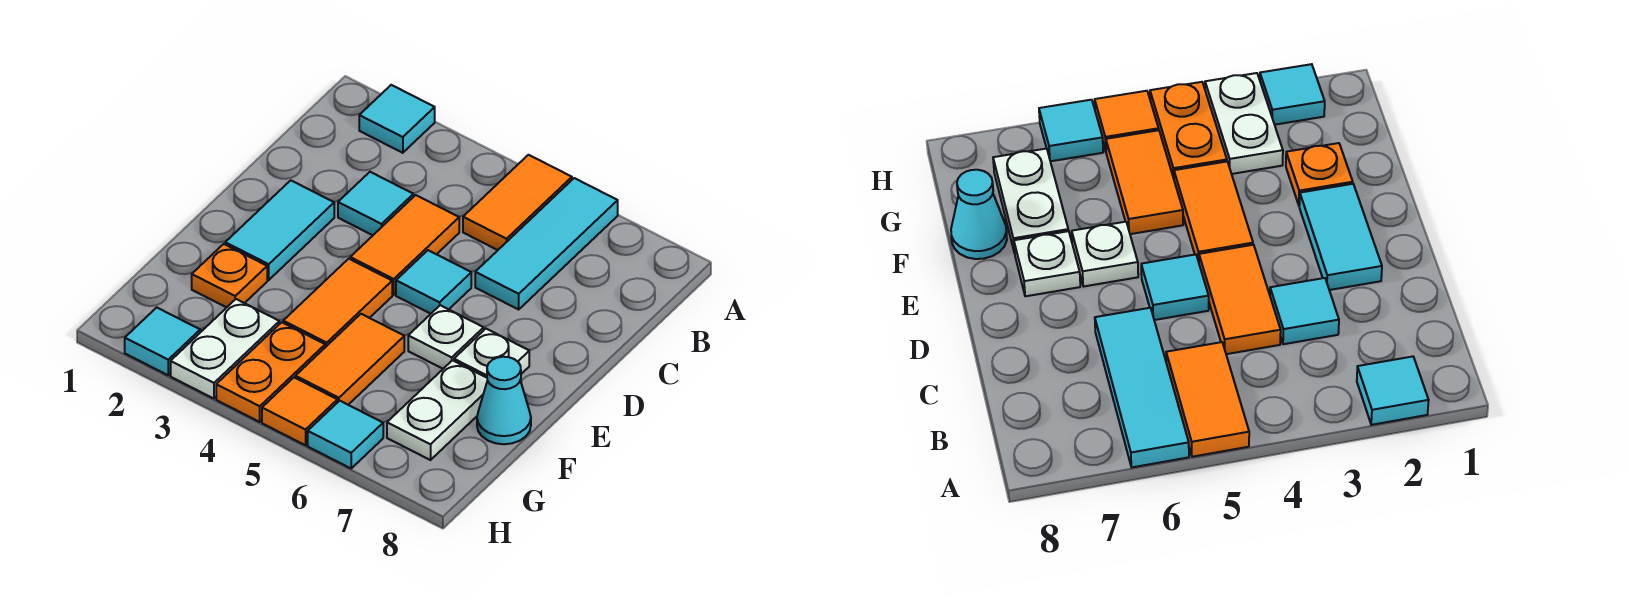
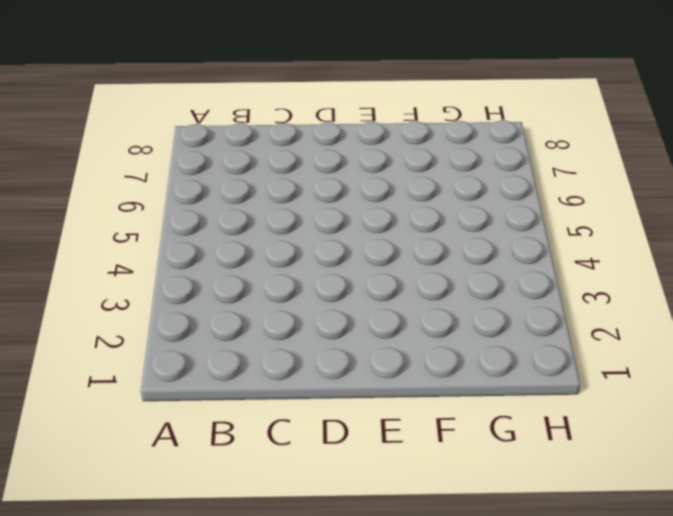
none -> cyan tile A2 level 1
none -> orange tile A5:B5 level 1
none -> cyan tile A6:C6 level 1

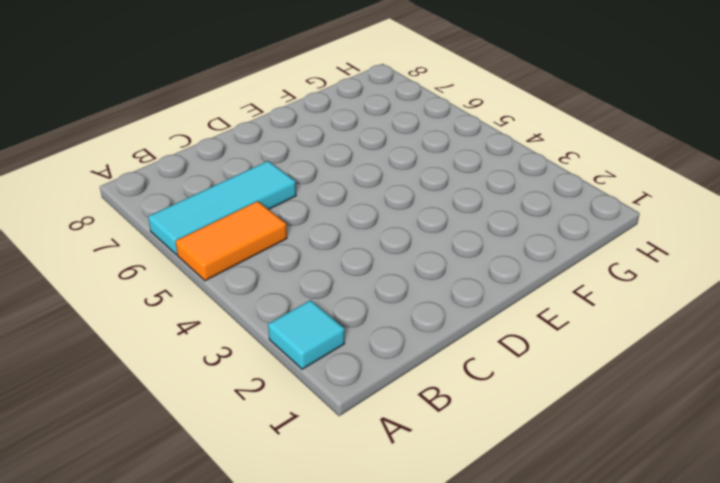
none -> cyan tile C3 level 1
none -> orange tile C4:D4 level 1
none -> cyan tile D2:E2 level 1

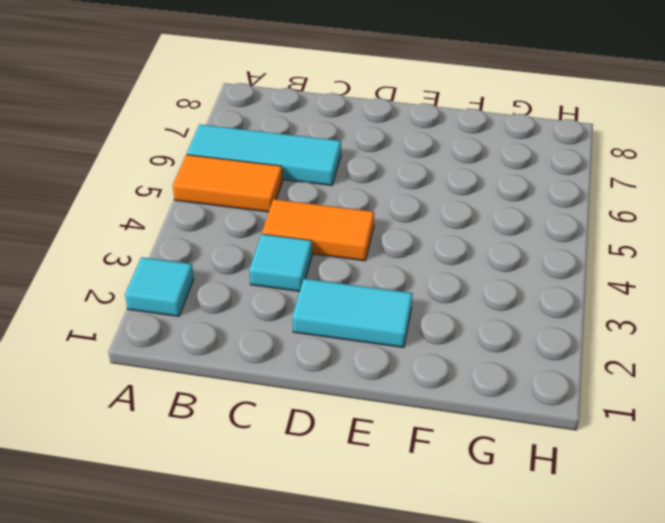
none -> cyan tile D5 level 1
none -> orange tile E4:F4 level 1
none -> white plate E6 level 1

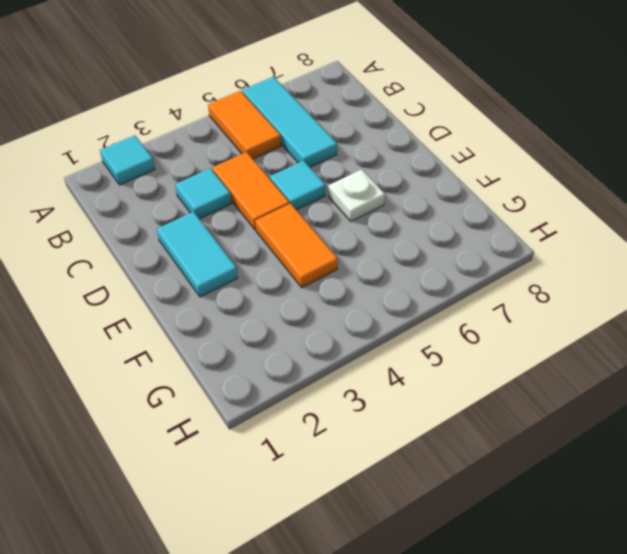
none -> white plate E7 level 1
none -> orange plate F2 level 1
none -> orange tile F5:G5 level 1

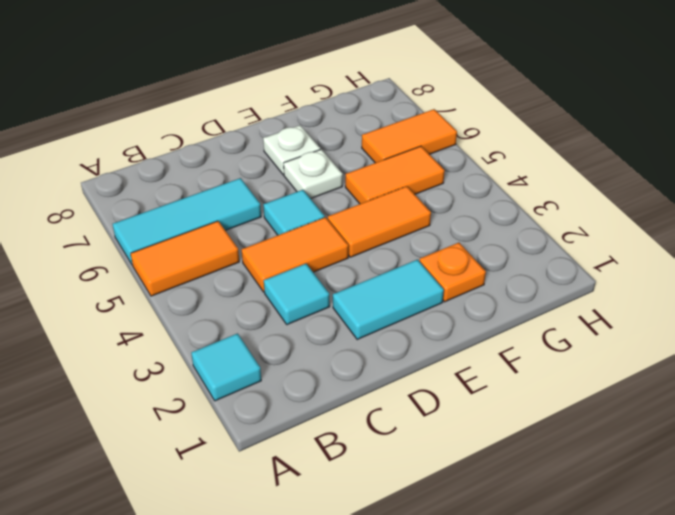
orange tile G6:H6 level 1 -> cyan tile H6 level 1
none -> white plate F7:G7 level 1
none -> cyan cone F8 level 1
none -> white plate G3:H3 level 1

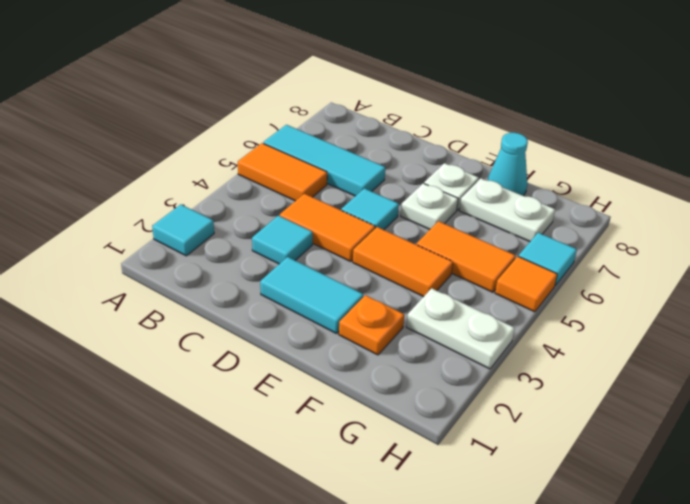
none -> orange plate G4:H4 level 1
none -> cyan tile H2 level 1

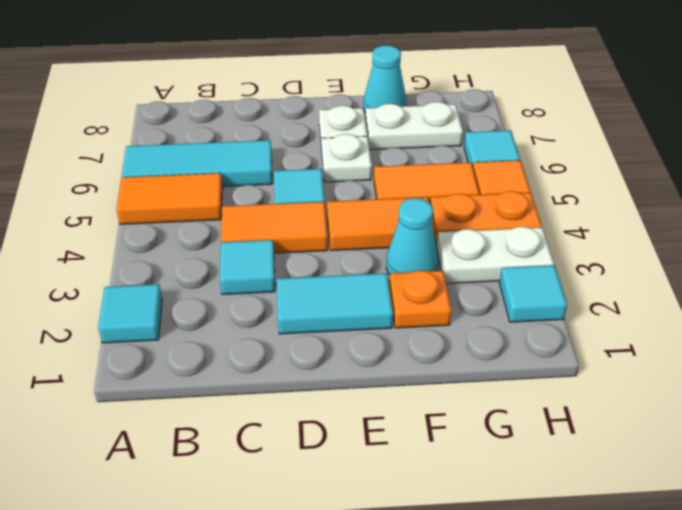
cyan cone F3 level 1 -> none

